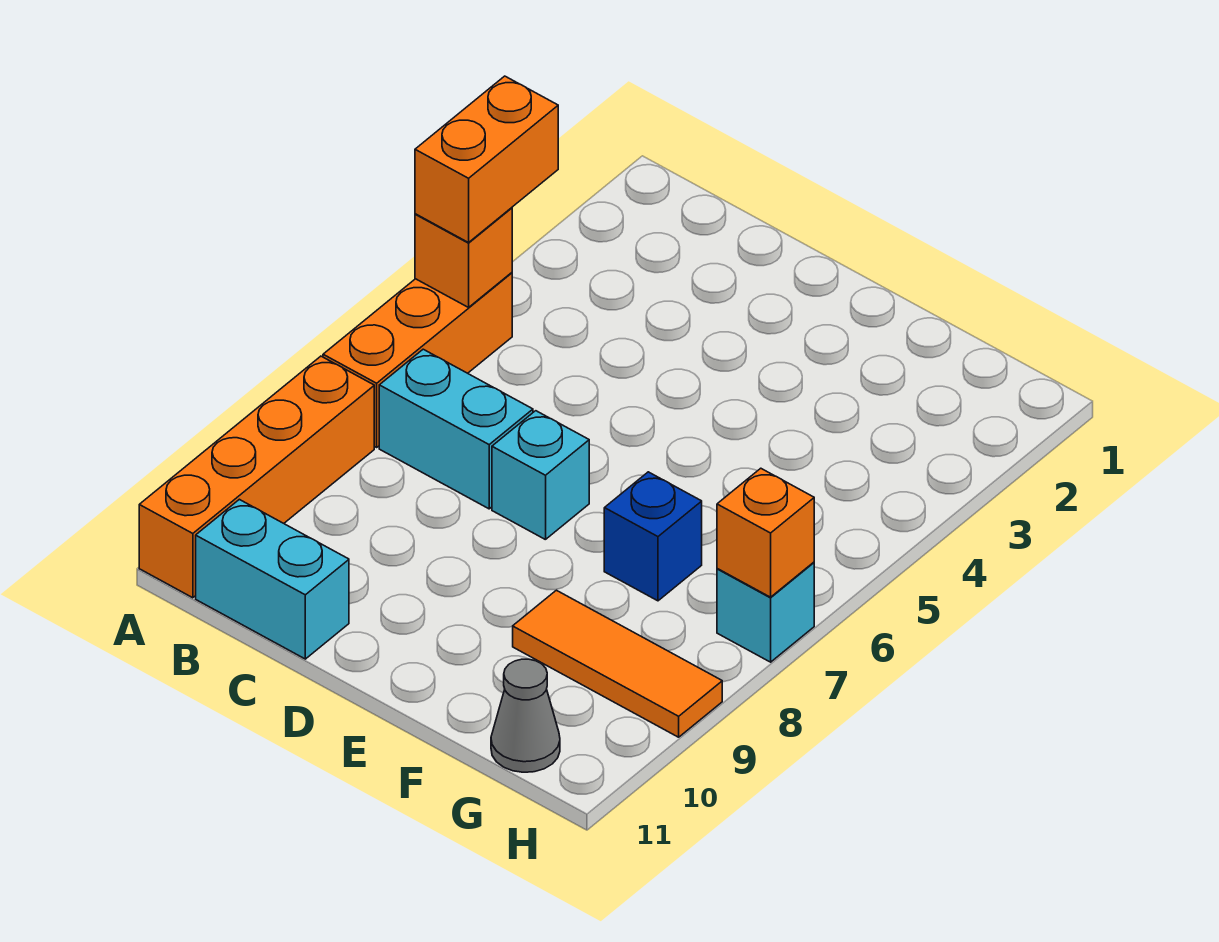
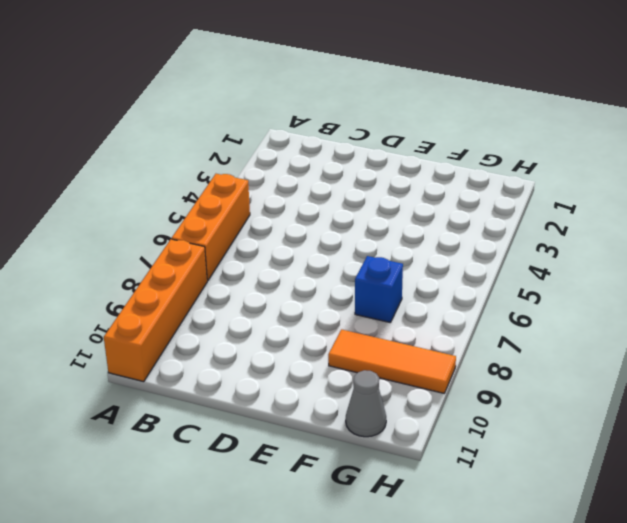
none -> cyan brick B7:C7 level 1
none -> cyan brick B11:C11 level 1
none -> cyan brick D7 level 1

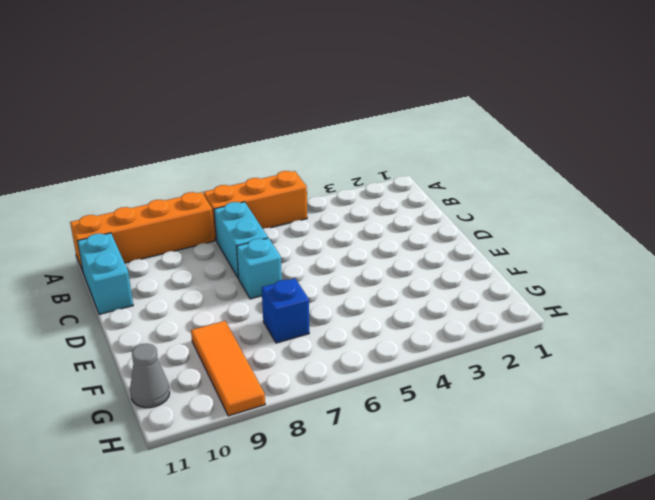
none -> cyan brick H7 level 1
none -> orange brick A5 level 2
none -> orange brick H7 level 2

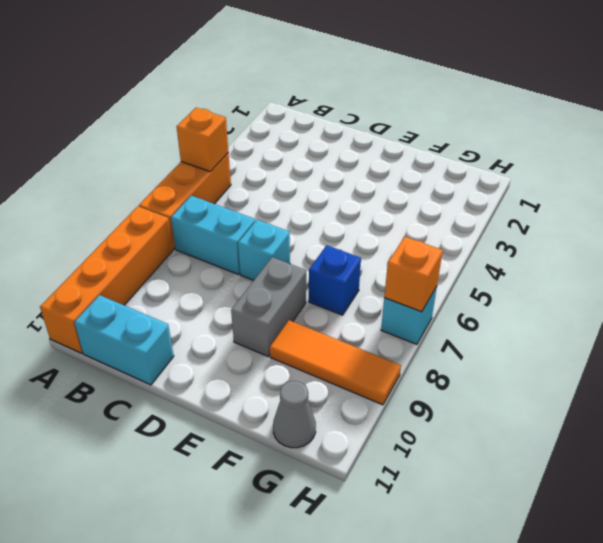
grey brick E8:E9 level 1 -> none
none -> orange brick A4:A5 level 3

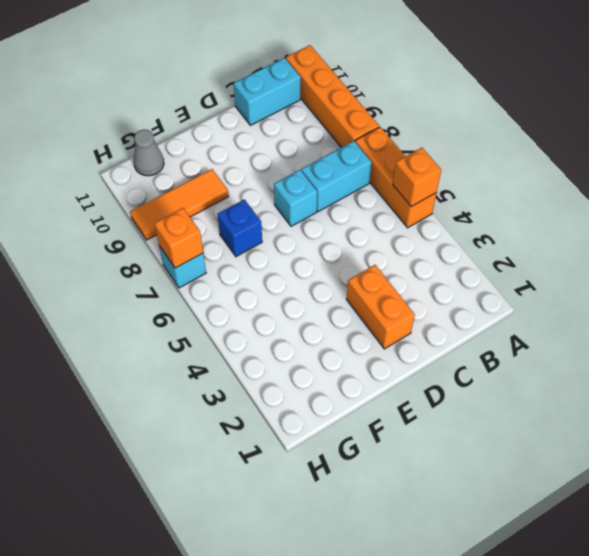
orange brick D2:D3 level 1 -> orange brick A4:A5 level 3

